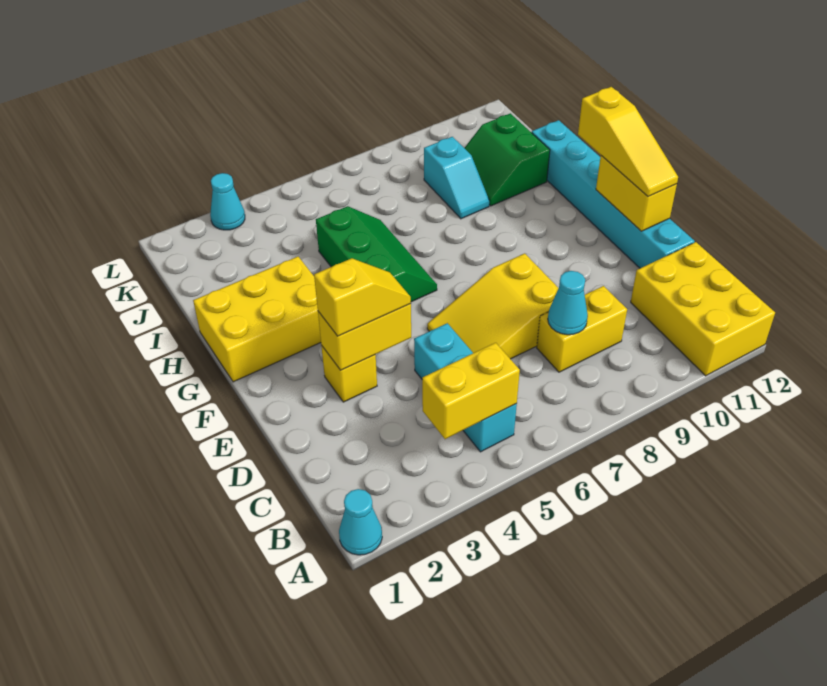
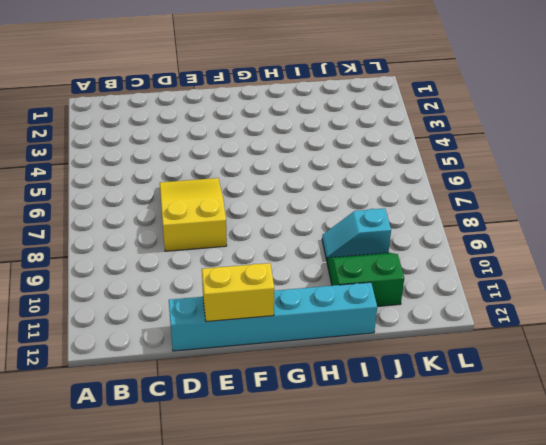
none -> cyan cone A1 level 1
none -> yellow brick A11:C12 level 1
none -> cyan brick B5:D5 level 1

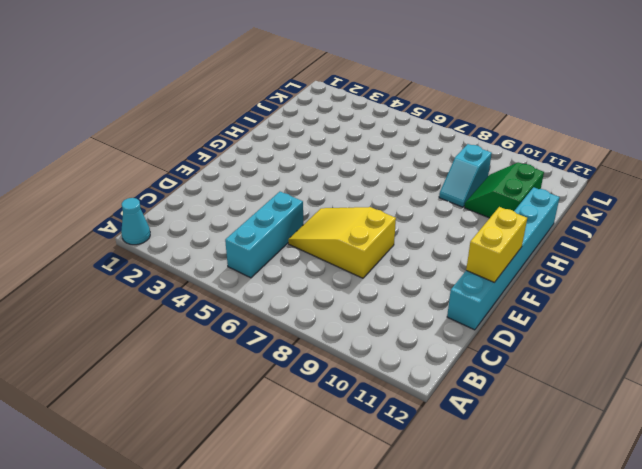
none -> yellow brick A11:C12 level 1
none -> yellow brick C8:C9 level 1
none -> yellow brick E3 level 1

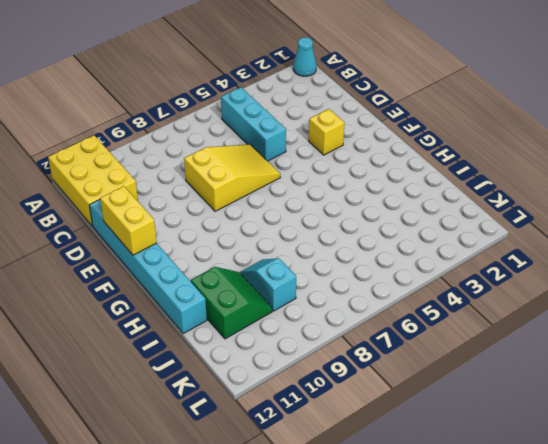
none -> yellow brick C8:C9 level 1
none -> yellow brick G1:H3 level 1
none -> green slope G5:I6 level 1 top 5

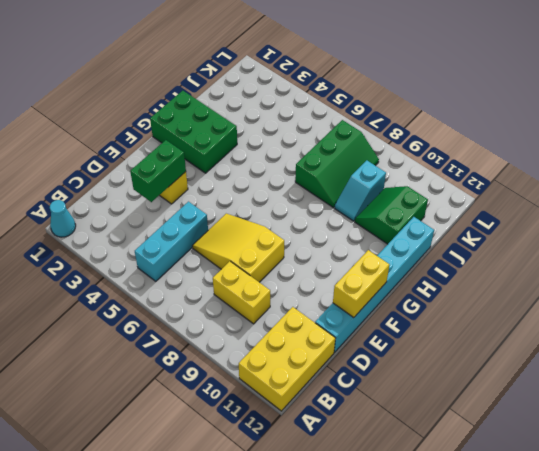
green brick D3:E3 level 2 -> yellow brick E3:E4 level 2
green brick G1:H3 level 1 -> yellow brick G1:H3 level 1
green slope I7:K8 level 1 top 7 -> green slope G5:I6 level 1 top 5
none -> cyan cone L3 level 1
none -> yellow brick B4:B5 level 2
none -> cyan cone C8 level 2

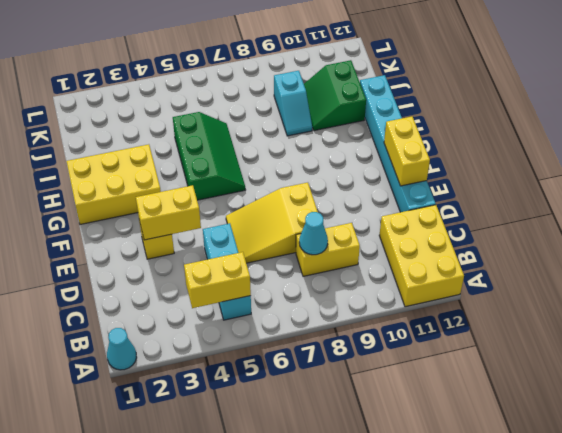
none -> cyan cone L3 level 1
none -> yellow slope E3:E4 level 3 top 3
none -> yellow slope E12:G12 level 3 top G

